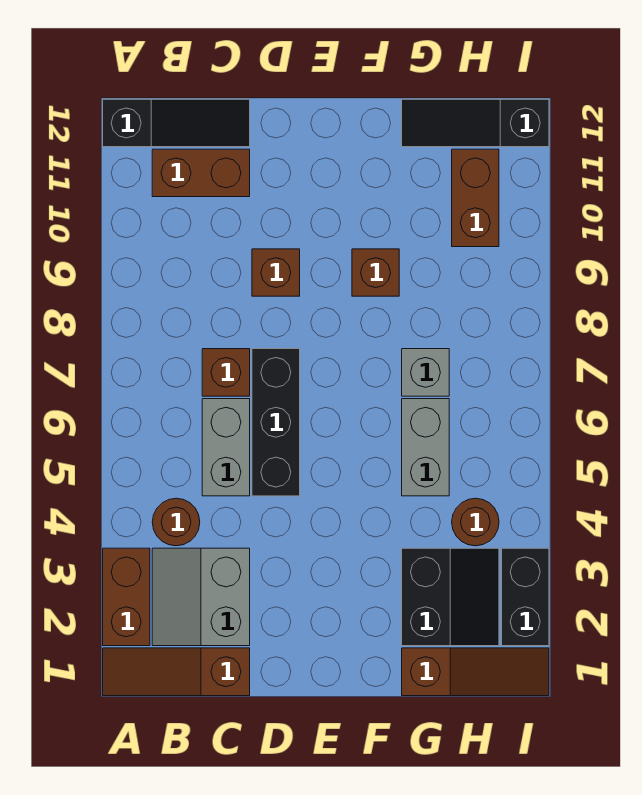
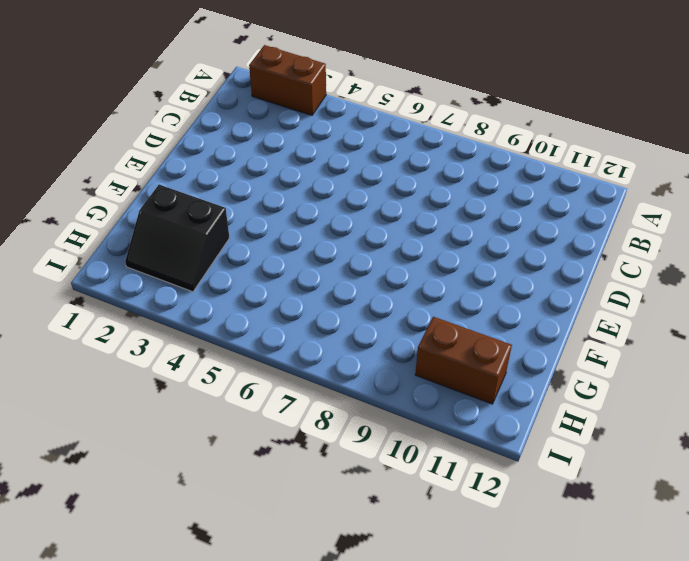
none -> brown slope A1:C1 level 1 top C
none -> black slope A12:C12 level 1 top A
none -> grey slope B2:C3 level 1 top C

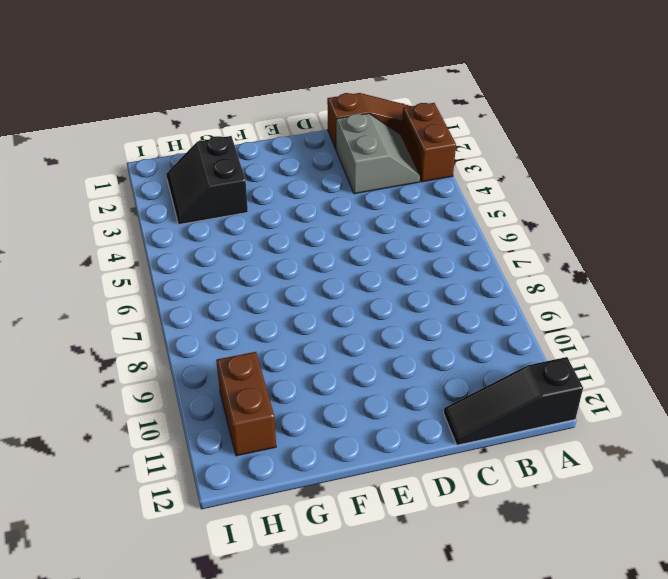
none -> brown round brick B4 level 1
none -> brown brick B11:C11 level 1
none -> grey brick C5:C6 level 1

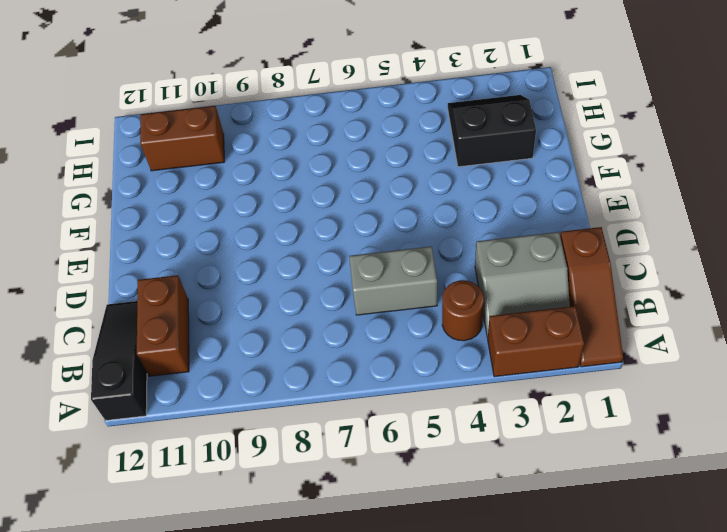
none -> brown brick C7 level 1
none -> black brick D5:D7 level 1
none -> brown brick D9 level 1

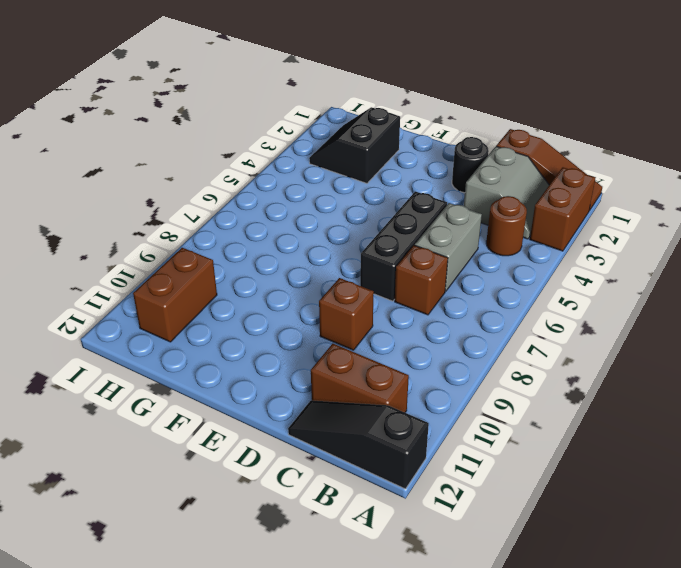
black round brick D2 level 1 -> none
none -> brown brick F9 level 1
none -> brown slope G1:I1 level 1 top G
none -> grey brick G5:G6 level 1

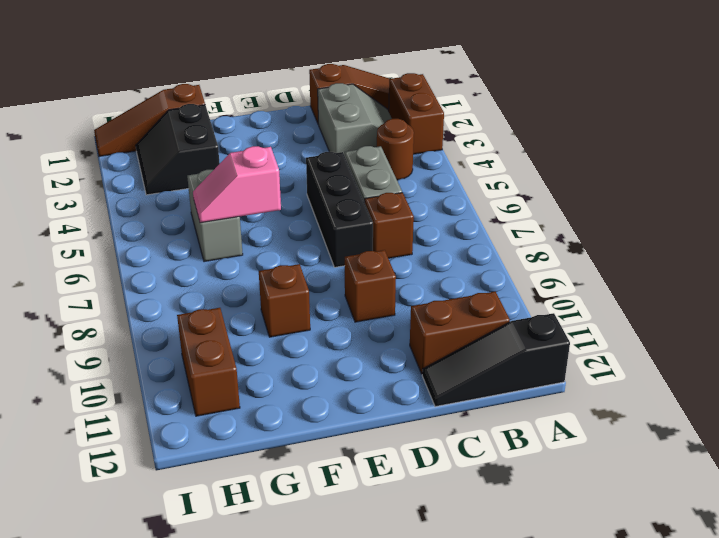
pink slope F6:G6 level 2 top F -> none
none -> grey brick G7 level 1
none -> black slope G12:I12 level 1 top I
none -> brown round brick H4 level 1

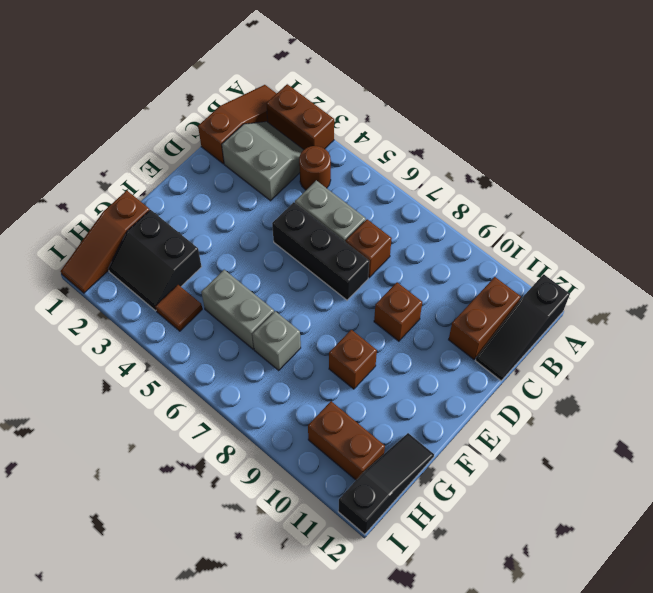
brown tile H4 level 1 -> brown round brick H4 level 1
none -> black brick I2:I3 level 1

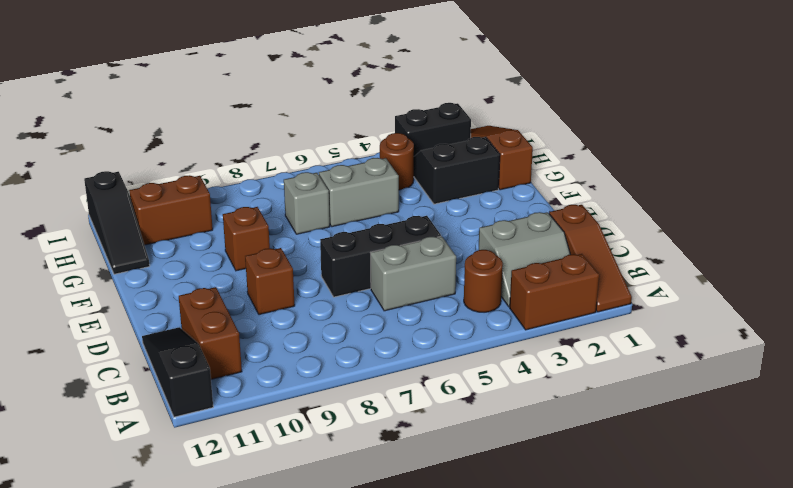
none -> brown brick C7 level 1

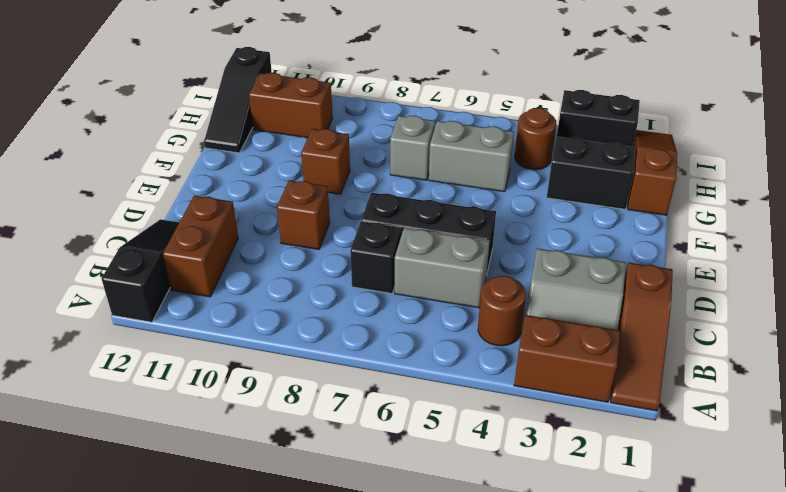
black brick C7 level 1 -> brown brick C7 level 1

